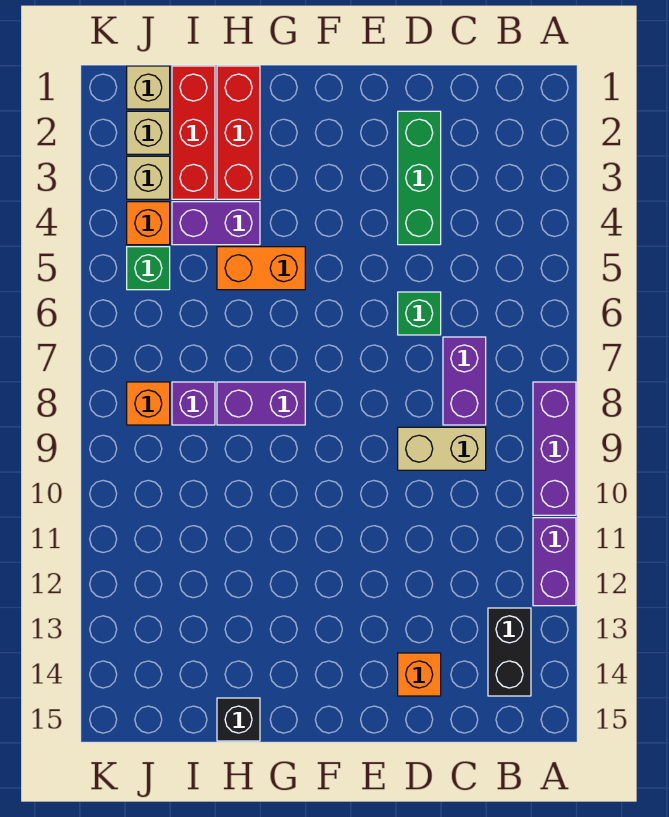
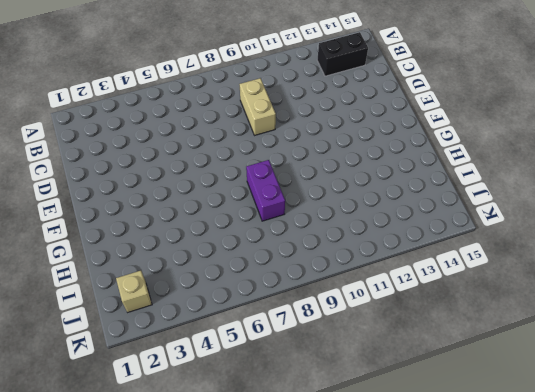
none -> purple brick A8:A10 level 1
none -> purple brick A11:A12 level 1
none -> purple brick C7:C8 level 1

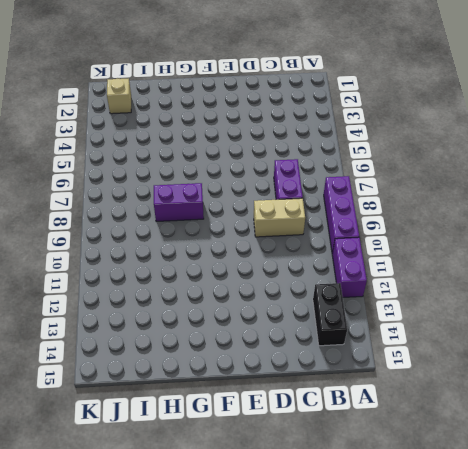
none -> green brick D2:D4 level 1
none -> green brick D6 level 1
none -> orange brick D14 level 1

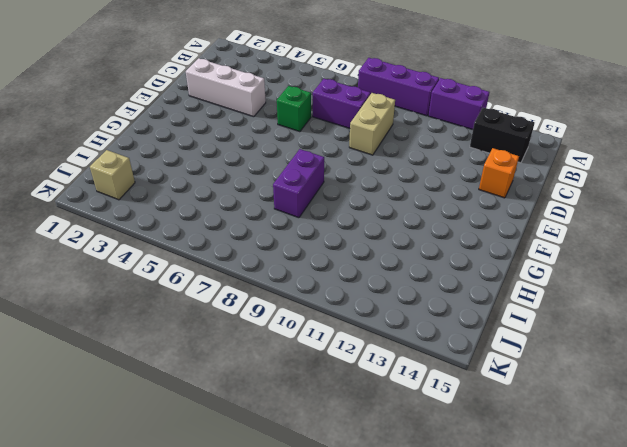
white brick D2:D4 level 1 -> green brick D2:D4 level 1
none -> orange brick G5:H5 level 1
none -> red brick H1:H3 level 1
none -> purple brick H4:I4 level 1

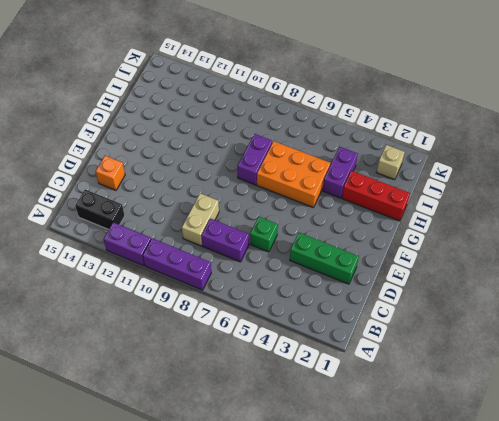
orange brick G5:H7 level 1 -> orange brick G5:H5 level 1
none -> black brick H15 level 1
none -> red brick I1:I3 level 1
none -> purple brick I8 level 1

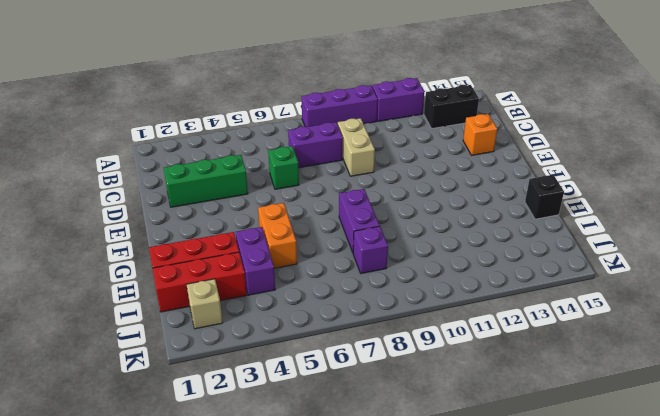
none -> tan brick J1 level 1
none -> tan brick J3 level 1
none -> orange brick J4 level 1

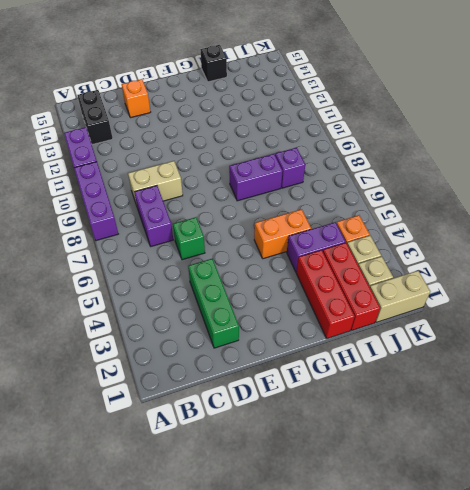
tan brick J1:K1 level 1 -> tan brick J1 level 1
none -> green brick J5 level 1
none -> orange brick J8 level 1

